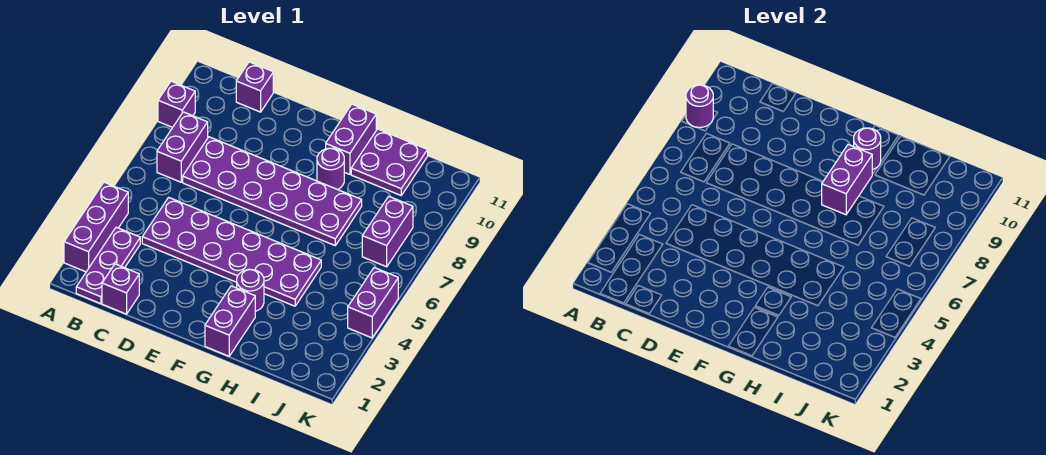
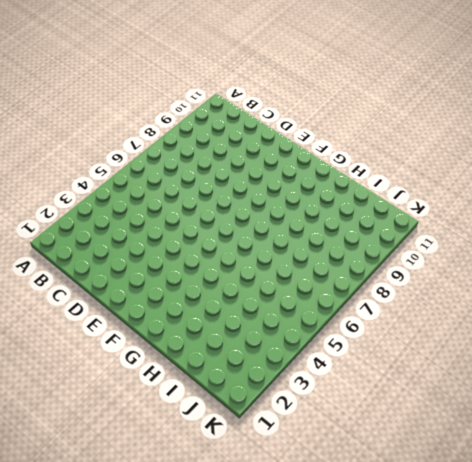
none -> purple brick A2:A4 level 1
none -> purple brick A9 level 1
none -> purple plate B1:B3 level 1

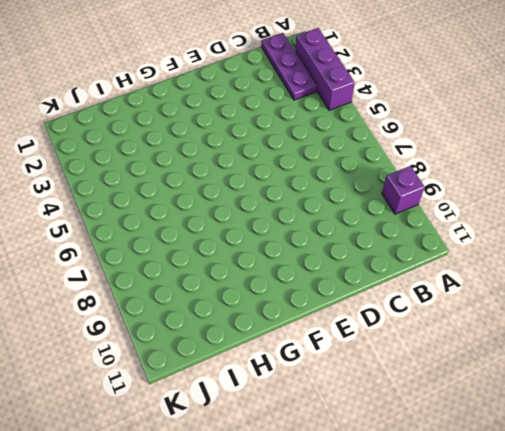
none -> purple brick B7:B8 level 1
none -> purple brick C1 level 1
none -> purple plate C4:H5 level 1

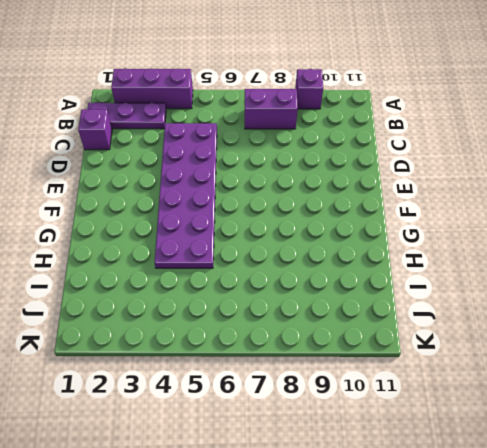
none -> purple plate C7:H8 level 1
none -> purple brick C11 level 1
none -> purple brick G1:G2 level 1

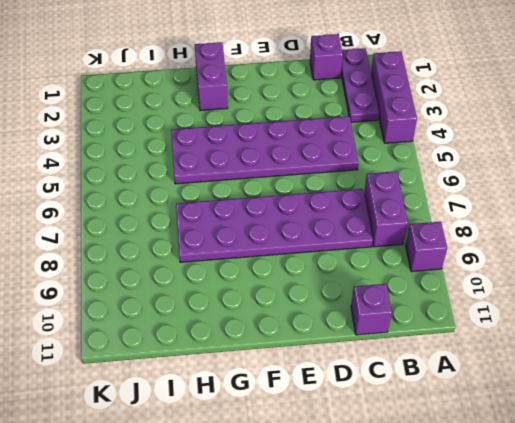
none -> purple round brick G3 level 1
none -> purple round brick G9 level 1
none -> purple brick G10:G11 level 1

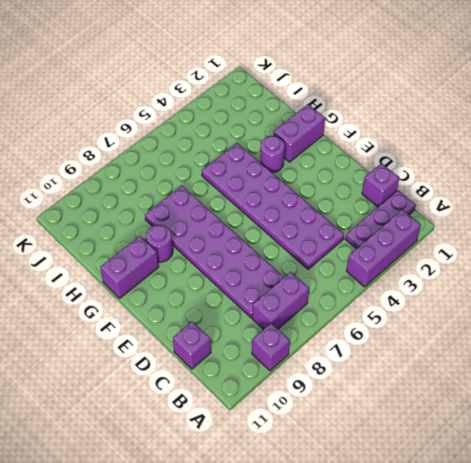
none -> purple plate H10:I11 level 1
none -> purple brick J7:J8 level 1
none -> purple brick K4:K5 level 1

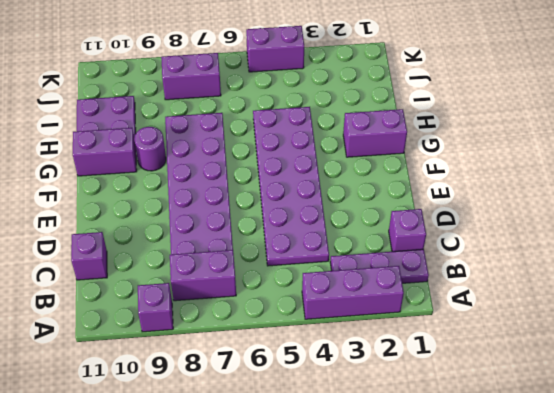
none -> purple round brick G3 level 1
none -> purple round brick A9 level 2
none -> purple brick G8:G9 level 2

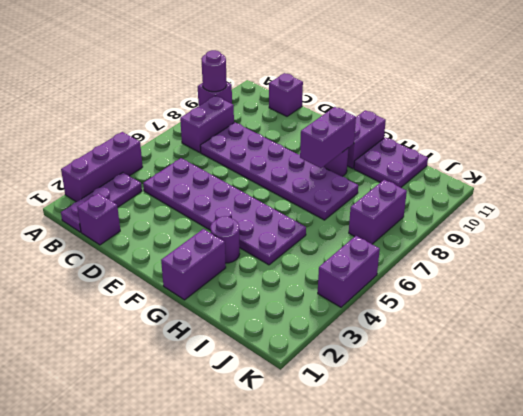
none -> purple round brick G10 level 2

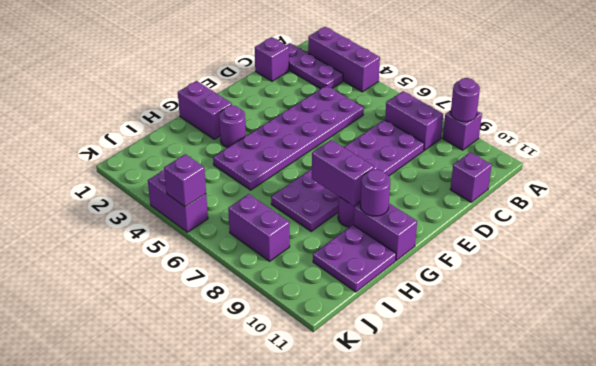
purple brick K5 level 2 -> none

